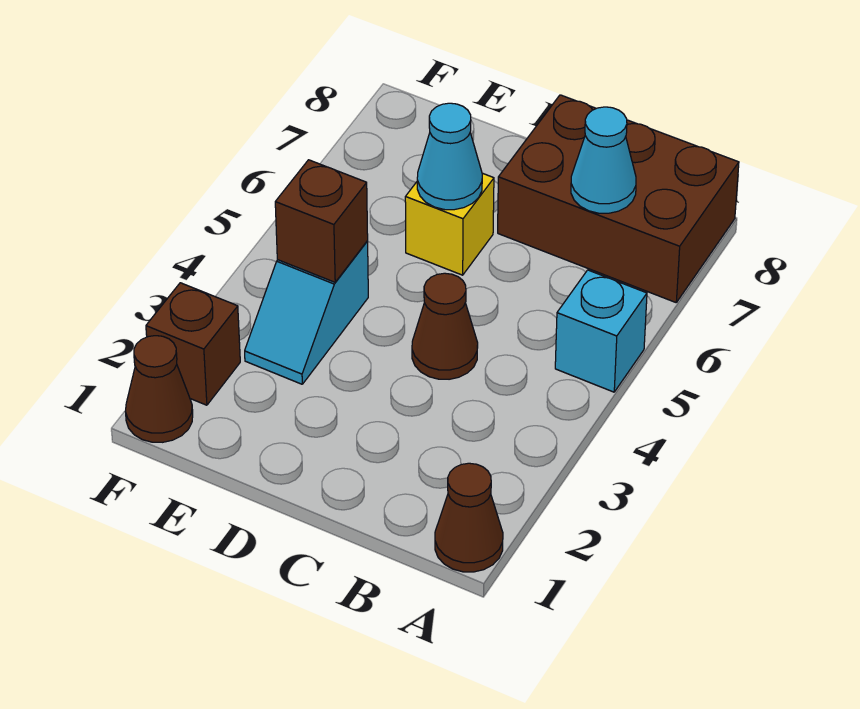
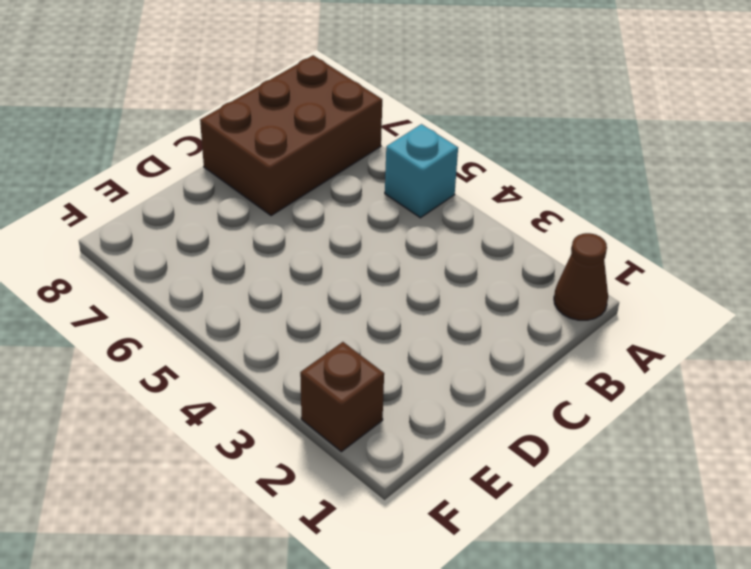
none -> brown cone C4 level 1
none -> yellow brick D6 level 1

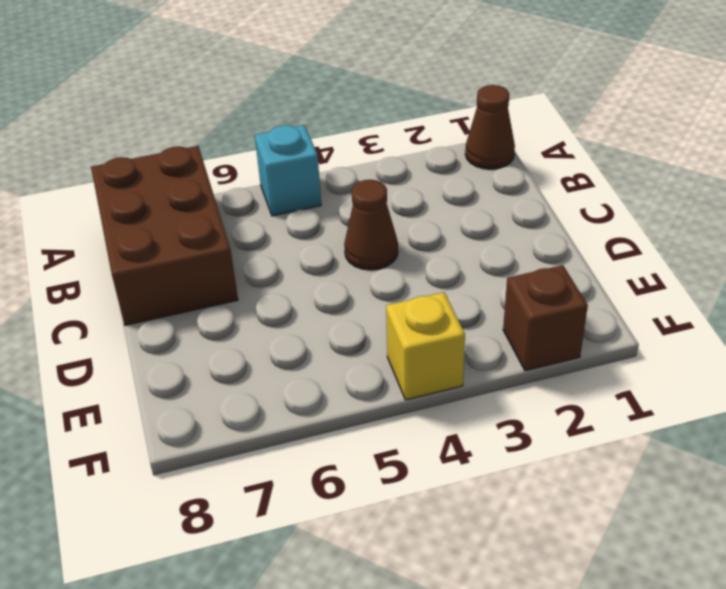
yellow brick F4 level 1 -> yellow brick D6 level 1
none -> cyan slope E3:E4 level 1 top 4
none -> brown cone F1 level 1

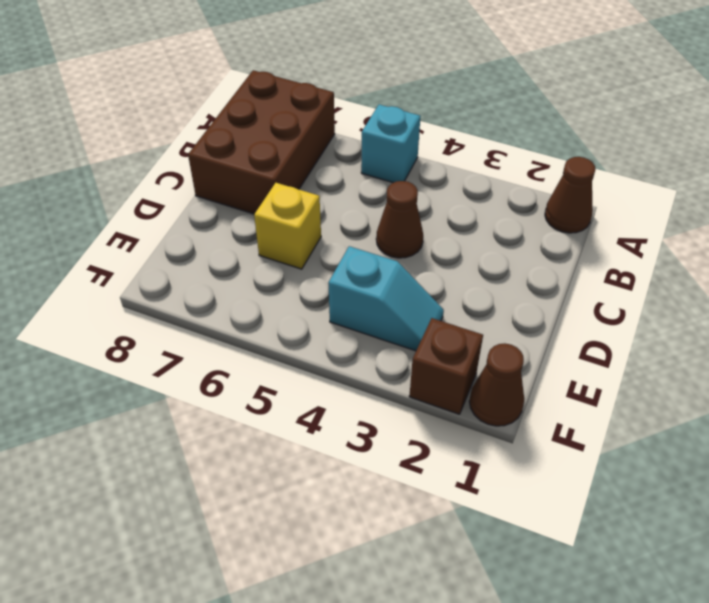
none -> cyan cone B7 level 2
none -> cyan cone D6 level 2

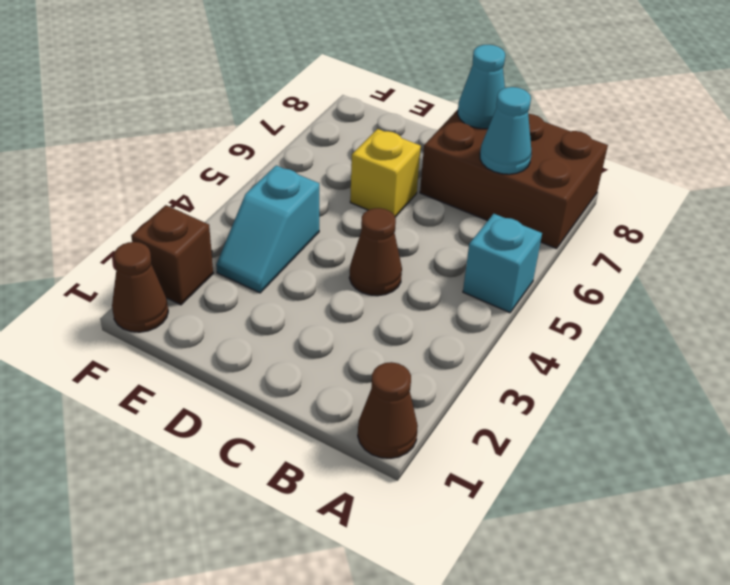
cyan cone C8 level 2 -> cyan cone D6 level 2
none -> brown brick E4 level 2

